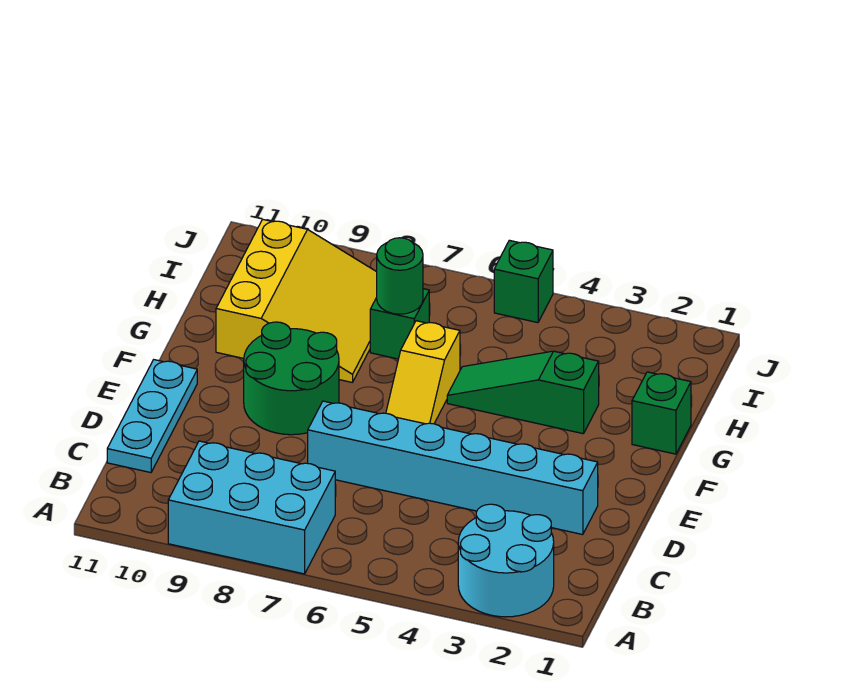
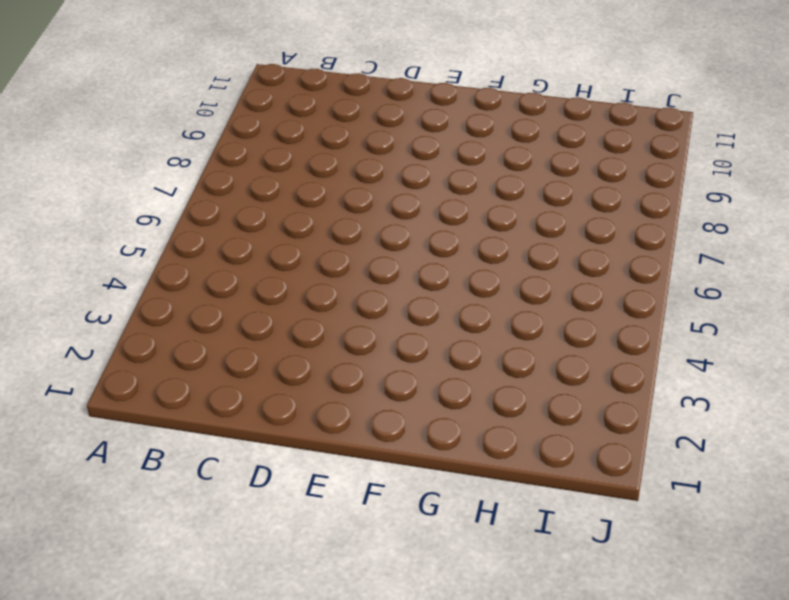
none -> cyan round brick A2:B3 level 1
none -> cyan brick A7:B9 level 1
none -> cyan plate C11:E11 level 1

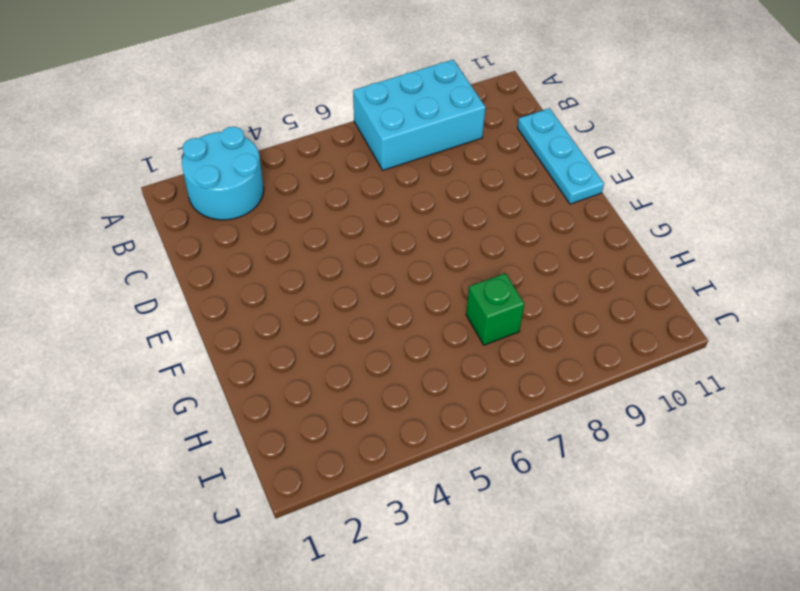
none -> cyan brick D2:D7 level 1
none -> green round brick E8:F9 level 1
none -> yellow slope F6:G6 level 1 top G

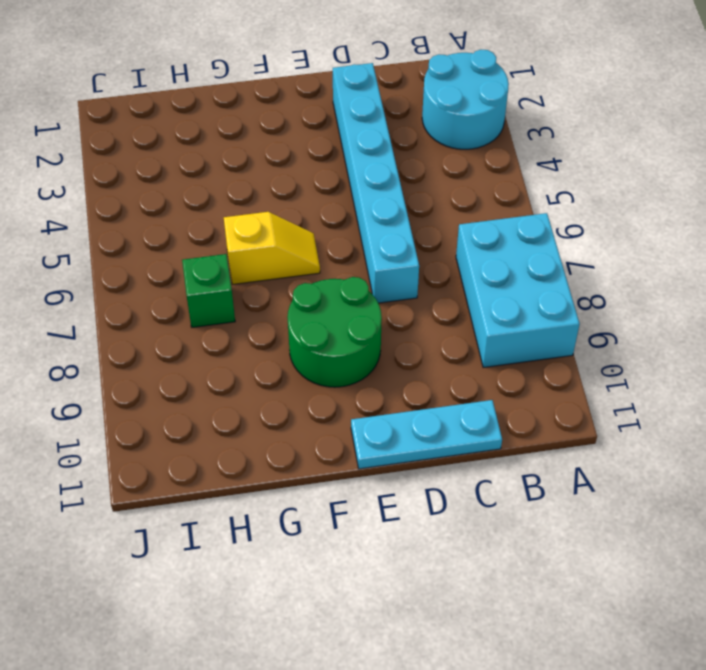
none -> green brick G1 level 1
none -> green slope G3:G5 level 1 top 3
none -> yellow slope G8:I10 level 1 top 10

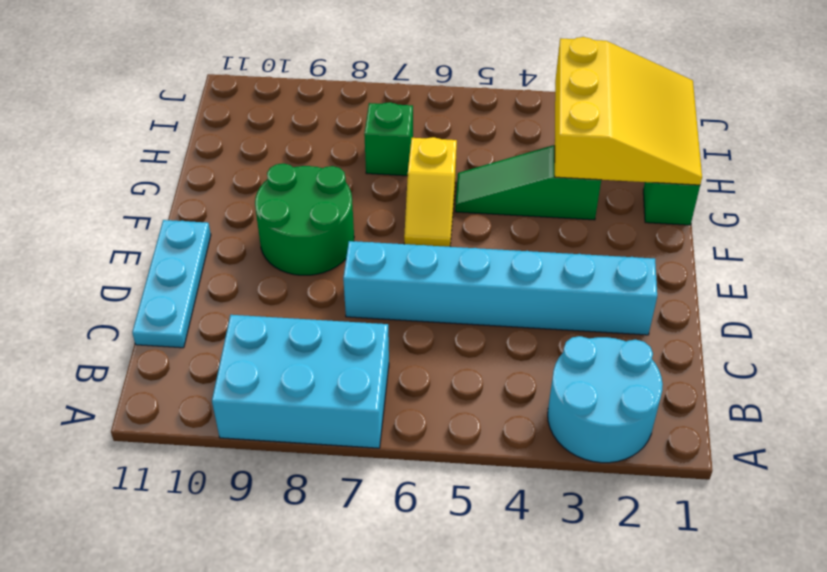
yellow slope G1:I3 level 2 top 3 -> yellow slope G8:I10 level 1 top 10
none -> green brick J5 level 1
none -> green round brick H7 level 2

